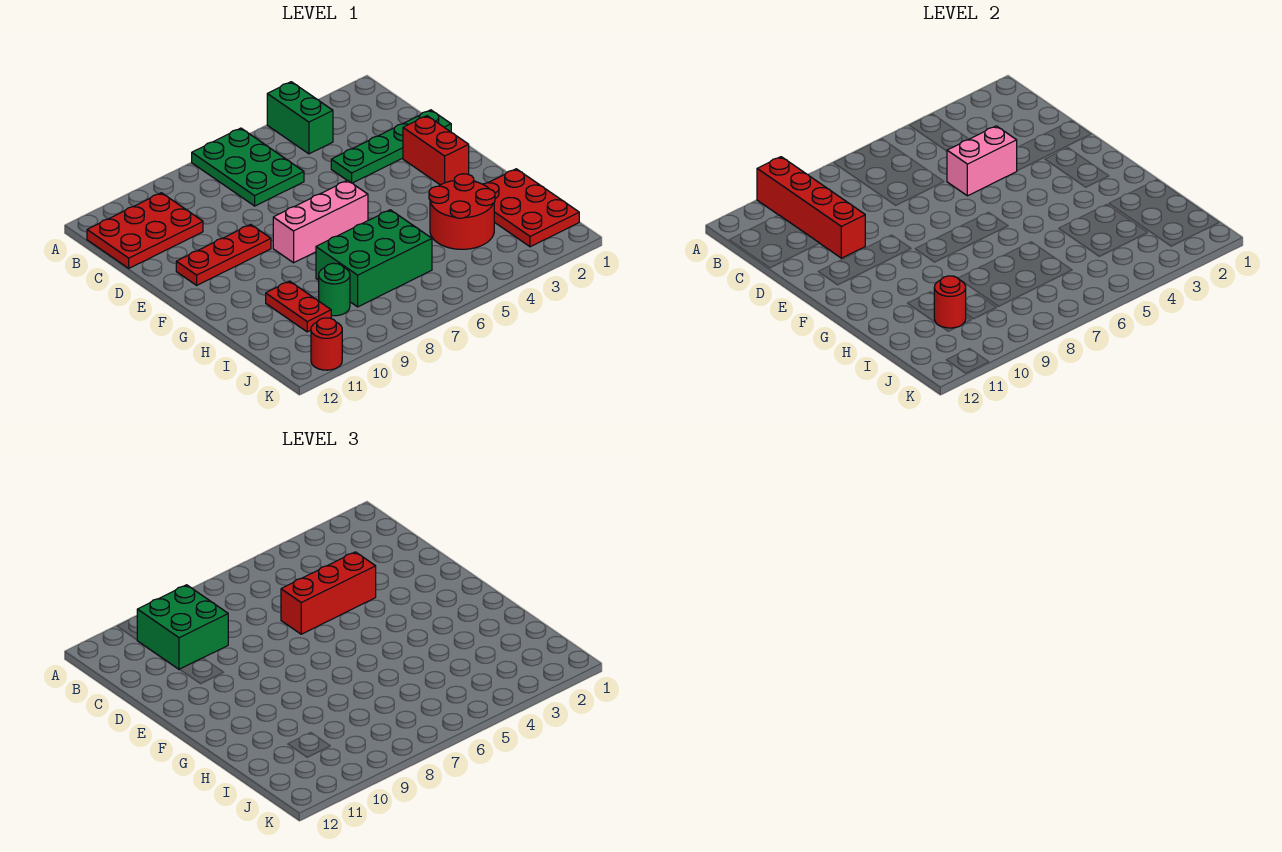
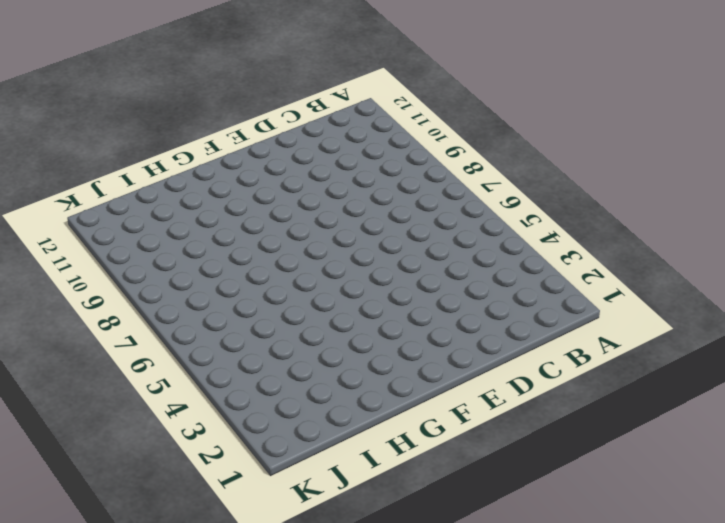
none -> green brick A4:B4 level 1
none -> green plate A6:C7 level 1
none -> red plate B10:C12 level 1

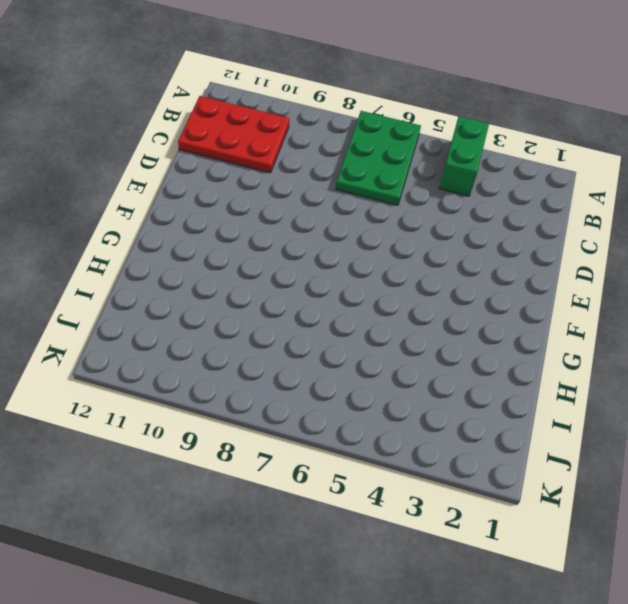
none -> green plate D1:D4 level 1
none -> red brick E2:F2 level 1
none -> red plate E9:E11 level 1

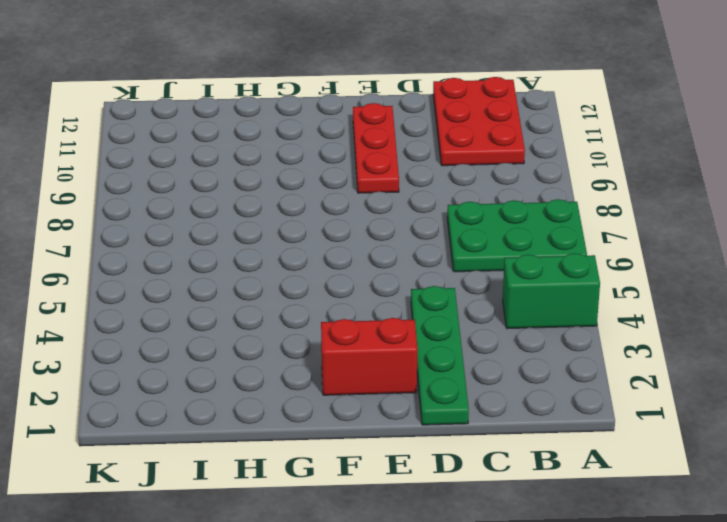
none -> pink brick F6:F8 level 1
none -> red plate H1:J2 level 1
none -> red round brick H3:I4 level 1

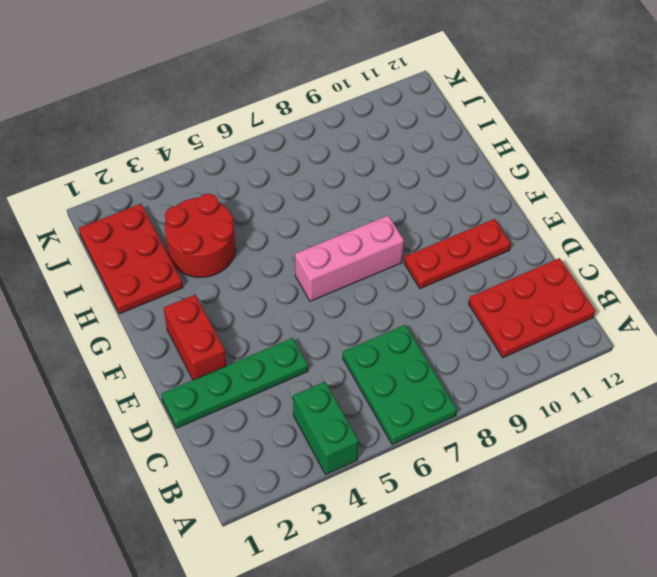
none -> green brick H6:I8 level 1
none -> red plate H10:I10 level 1
none -> green round brick I9 level 1

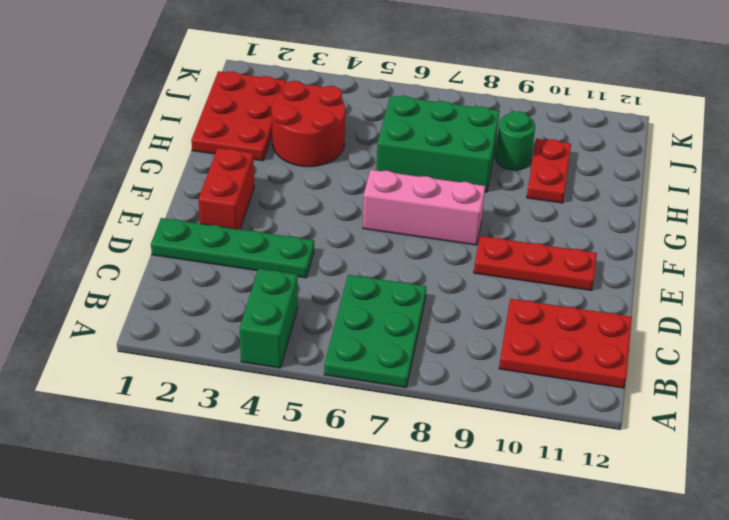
none -> red round brick K11 level 1
none -> red brick A10:D10 level 2
none -> pink brick D4:D5 level 2

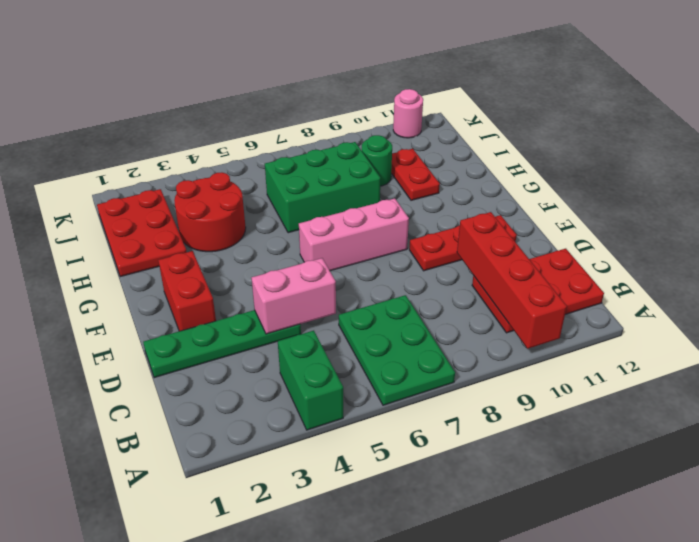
pink round brick K11 level 1 -> red round brick K11 level 1
none -> red round brick I10 level 2
none -> green brick B9:C10 level 3
none -> red brick D4:D6 level 3

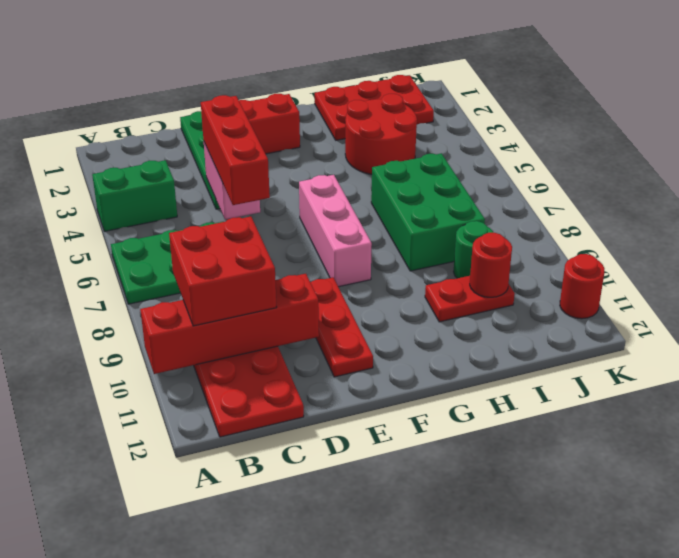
red brick B9:C10 level 3 -> green brick B9:C10 level 3

